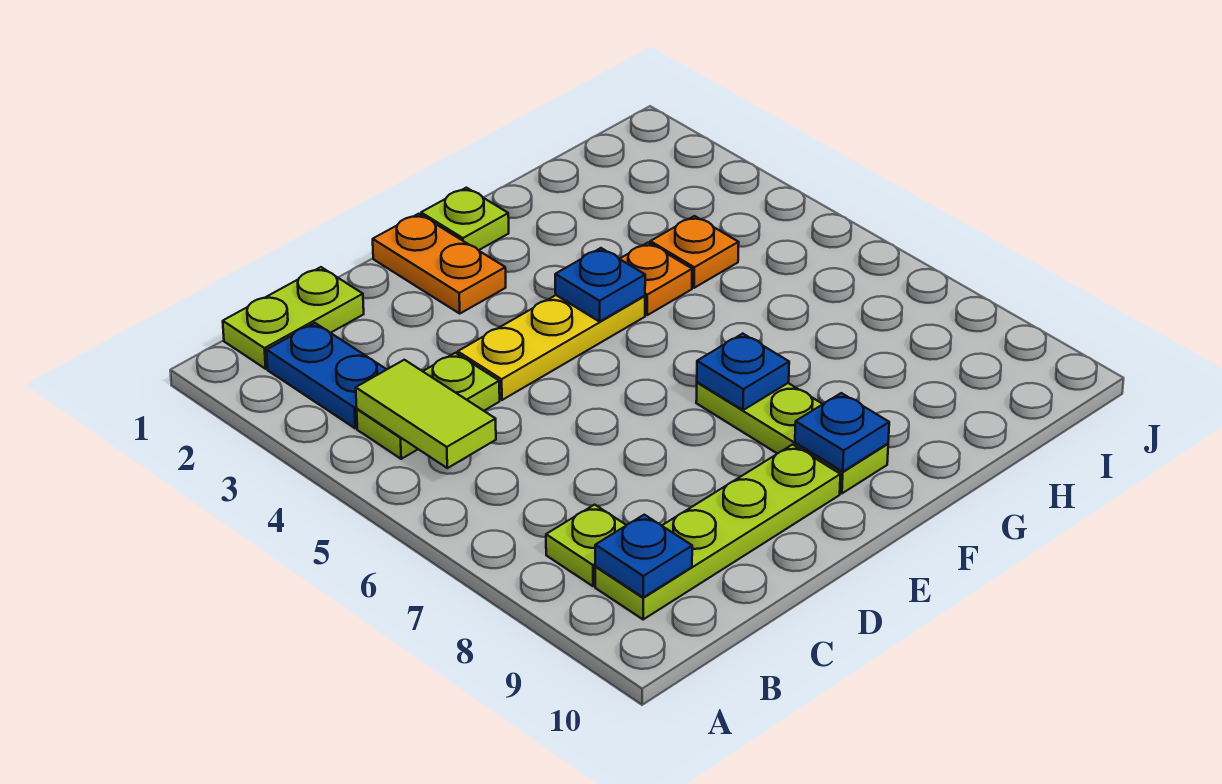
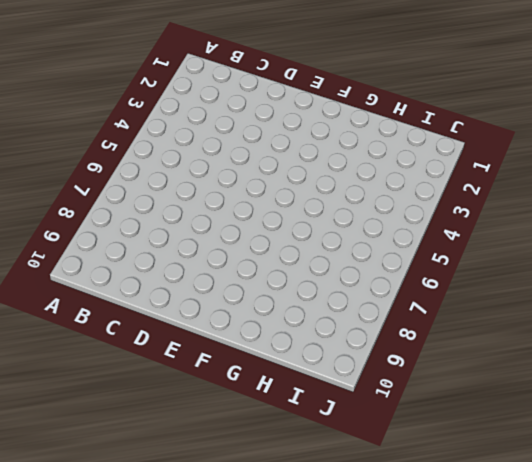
none -> lime plate B1:C1 level 1
none -> blue plate B2:B3 level 1
none -> lime plate B4:C4 level 1

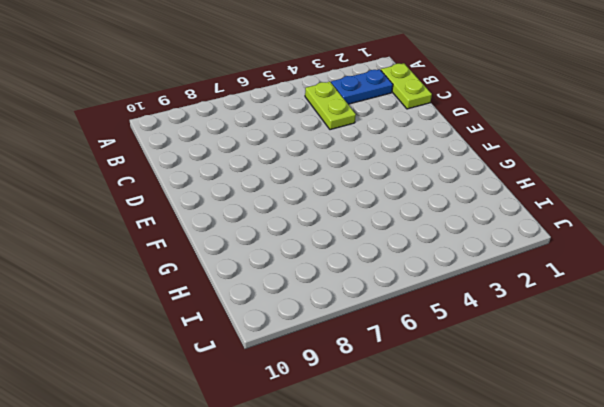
none -> lime plate B8 level 1
none -> lime plate B9:E9 level 1
none -> yellow plate D4:F4 level 1

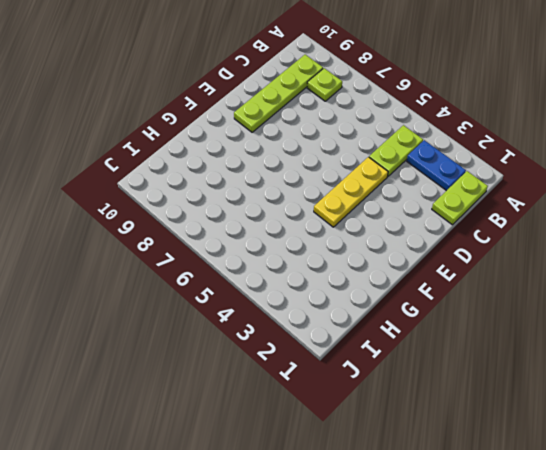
none -> orange plate E1:E2 level 1
none -> lime plate F1 level 1
none -> lime plate F7:F9 level 1

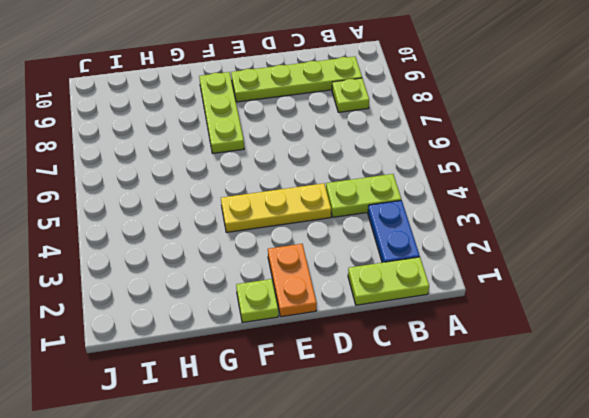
none -> orange plate G4 level 1
none -> orange plate H4 level 1
none -> lime tile B4:B5 level 2

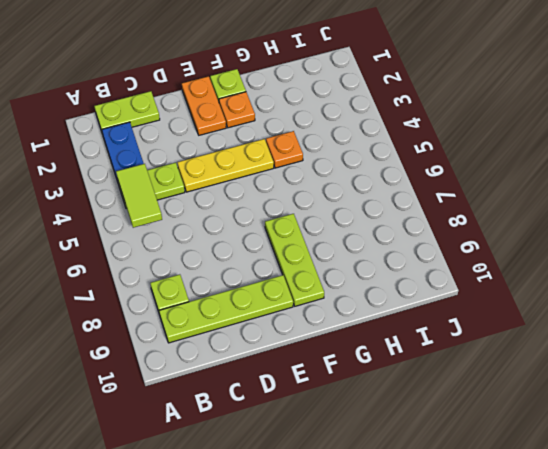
orange plate F2 level 1 -> orange plate H4 level 1
none -> blue plate B9 level 2
none -> blue plate F4 level 2
none -> blue plate F7 level 2

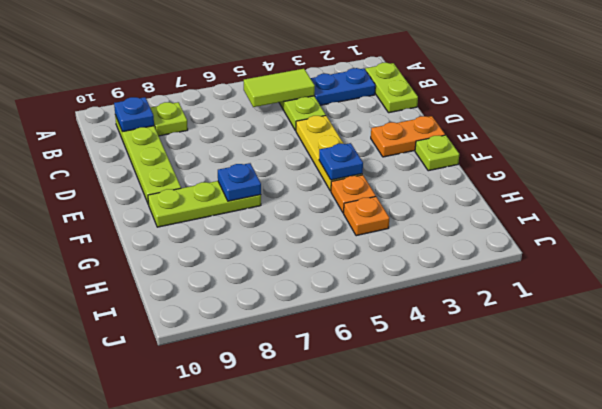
none -> blue plate F9 level 2

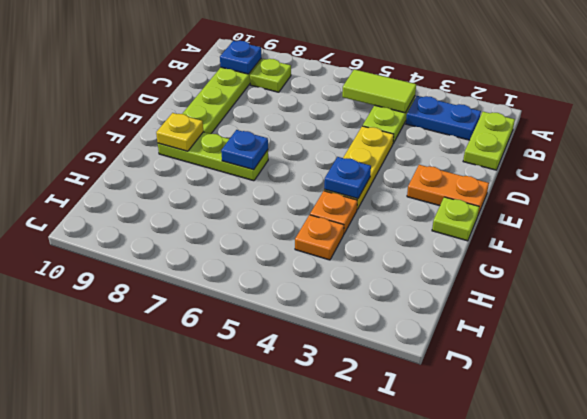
yellow plate F9 level 2 -> blue plate F9 level 2

